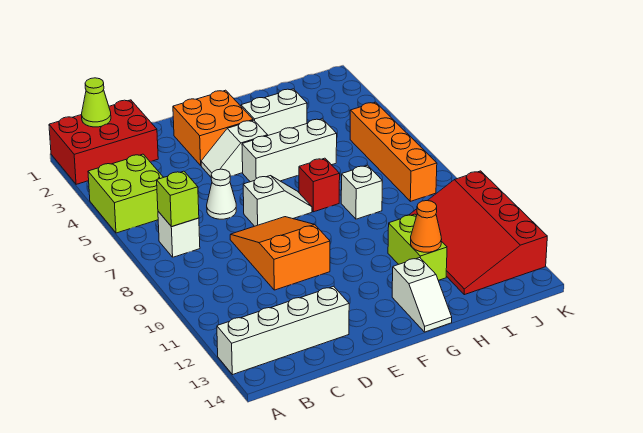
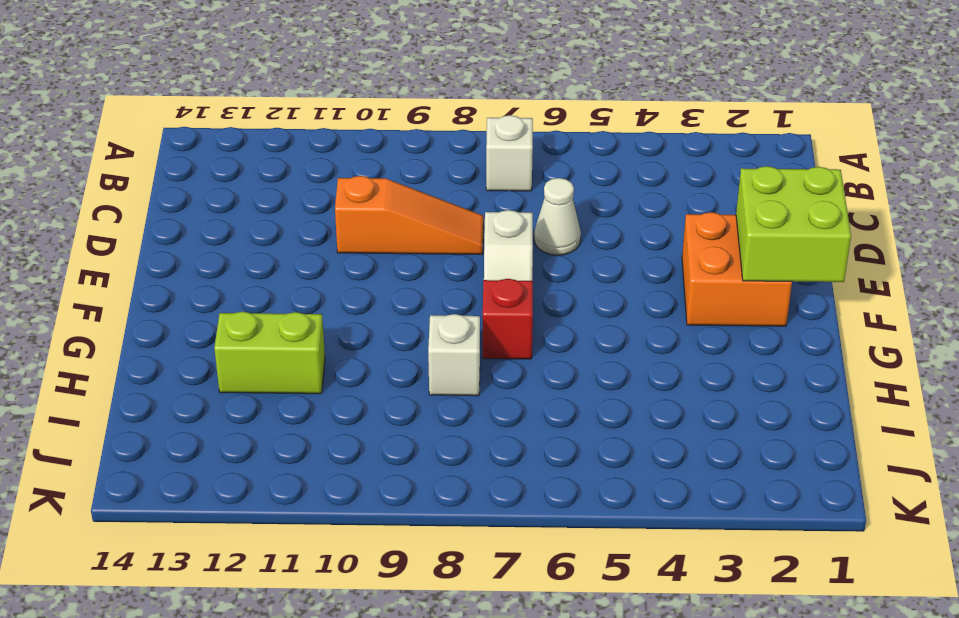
orange slope D8:D10 level 1 top 10 -> orange slope D8:E10 level 1 top 10
lime brick E1:F2 level 2 -> lime brick A4:B5 level 1
none -> red brick A1:C2 level 1
none -> white brick A13:D13 level 1
none -> white slope E4:F4 level 1 top F

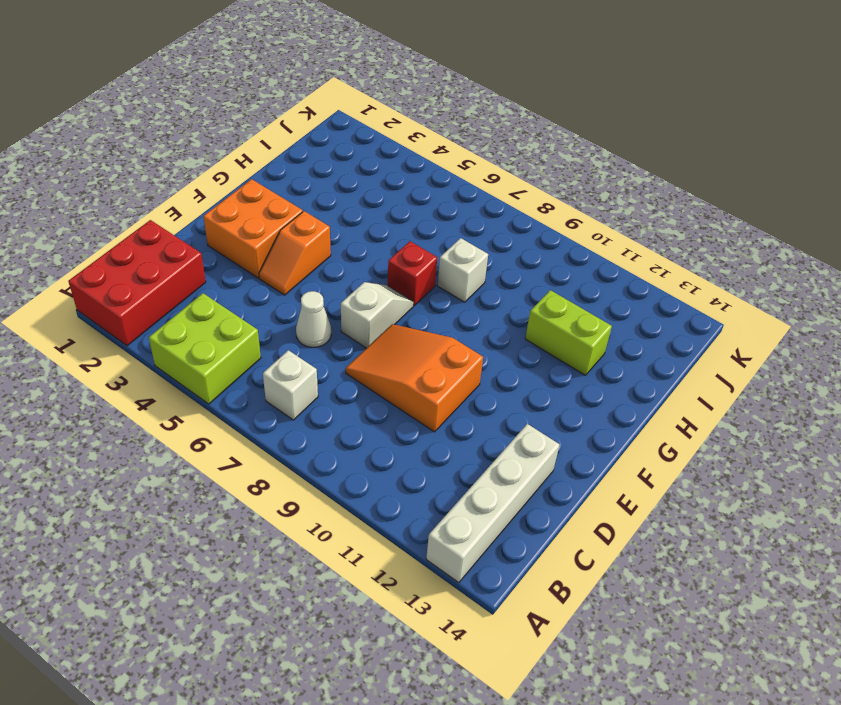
orange slope E4:F4 level 1 top F -> white slope E4:F4 level 1 top F
none -> white brick F5:H5 level 1
none -> white brick G3:H3 level 1
none -> white slope G13:G14 level 1 top 13

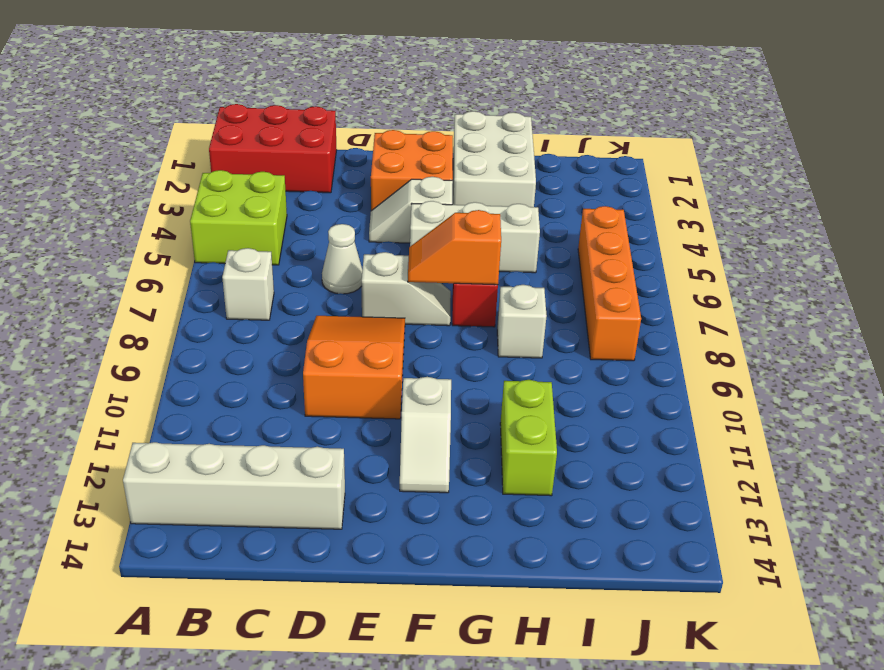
orange slope F7:G7 level 2 top G -> none
white slope F11:F12 level 1 top 11 -> white slope G13:G14 level 1 top 13
white brick G1:H3 level 1 -> white brick G3:H3 level 1
none -> red slope I10:K13 level 1 top K
none -> lime cone B1 level 2
none -> lime brick B7 level 2

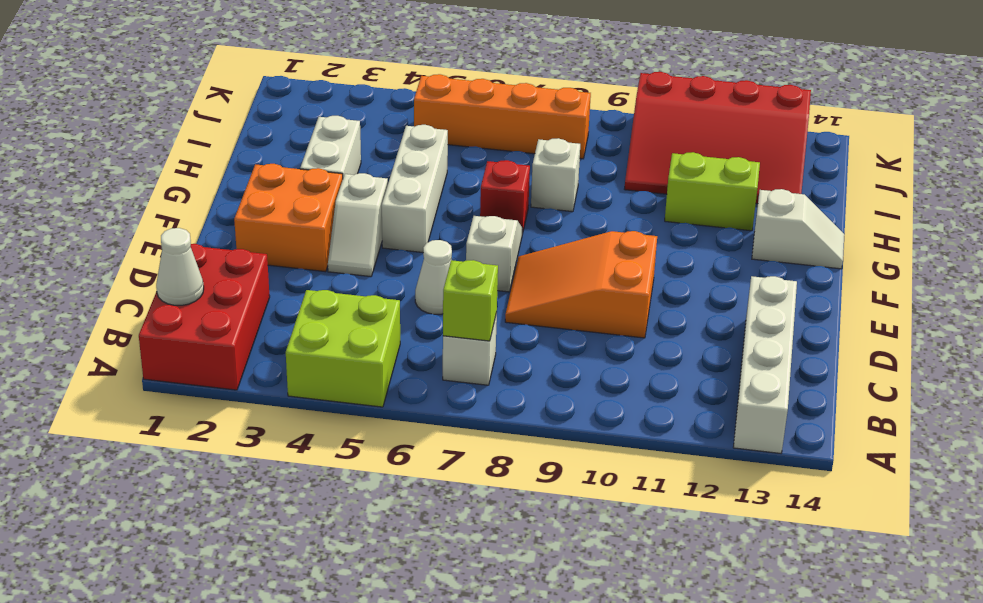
white cone B1 level 2 -> lime cone B1 level 2
none -> orange cone H12 level 2

